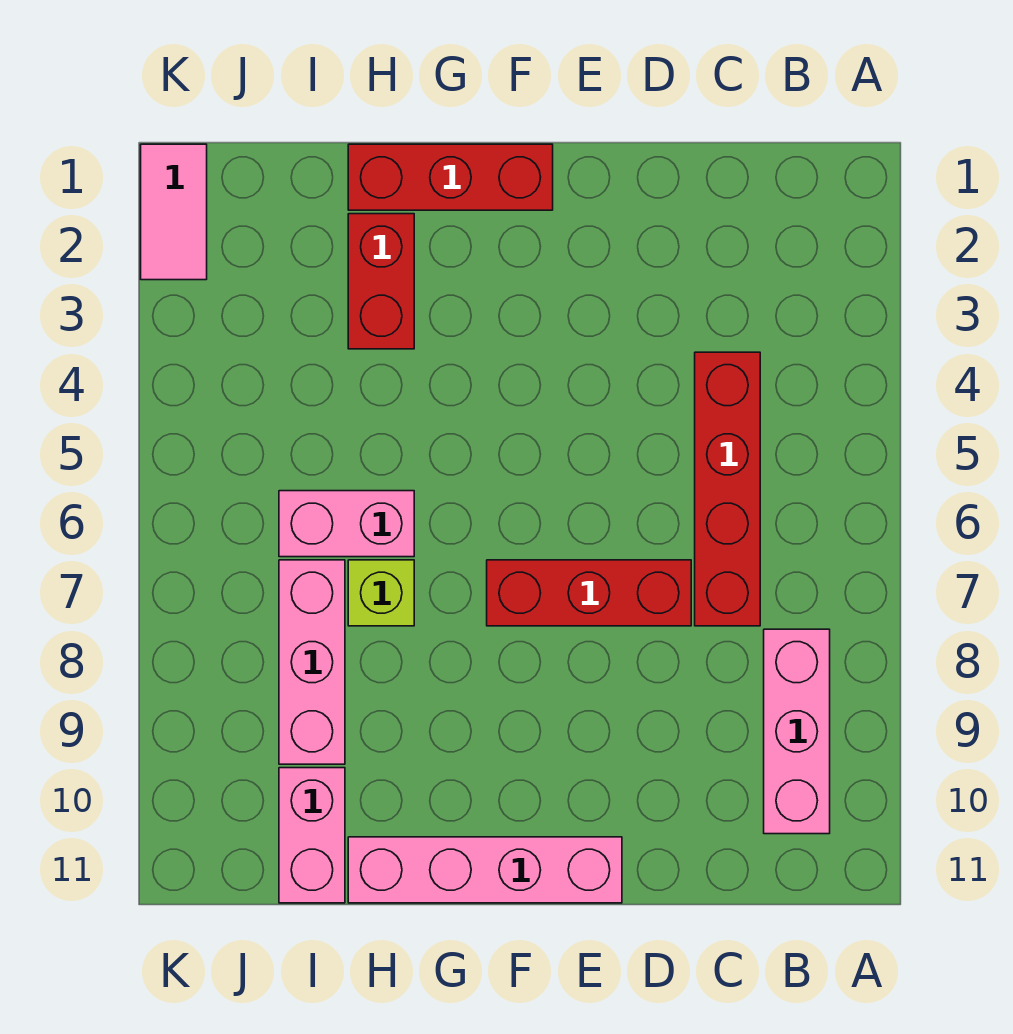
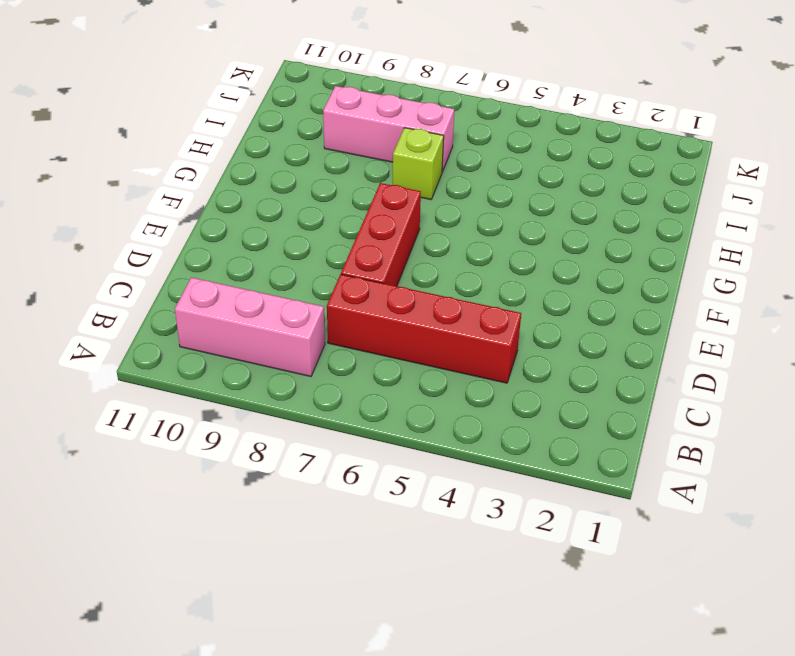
none -> pink brick E11:H11 level 1
none -> red brick F1:H1 level 1

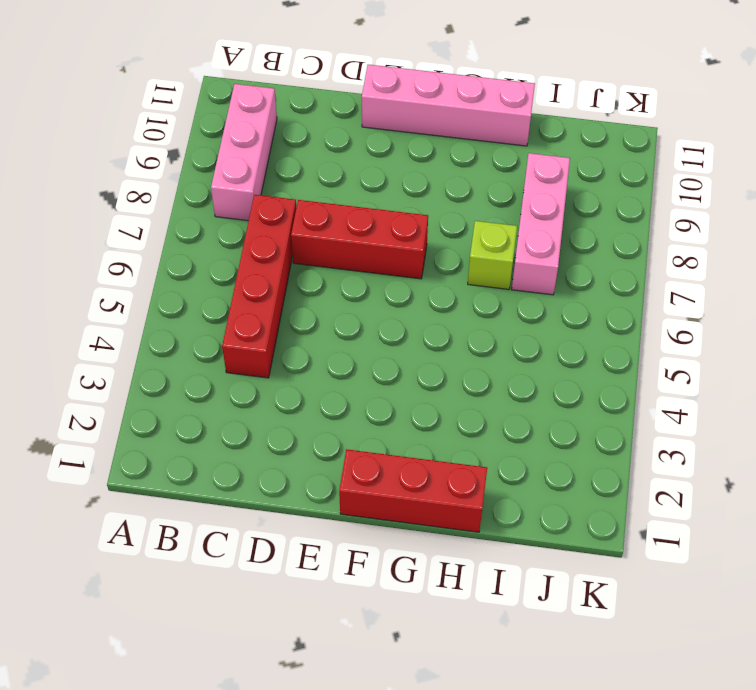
none -> red brick H2:H3 level 1
none -> pink brick H6:I6 level 1

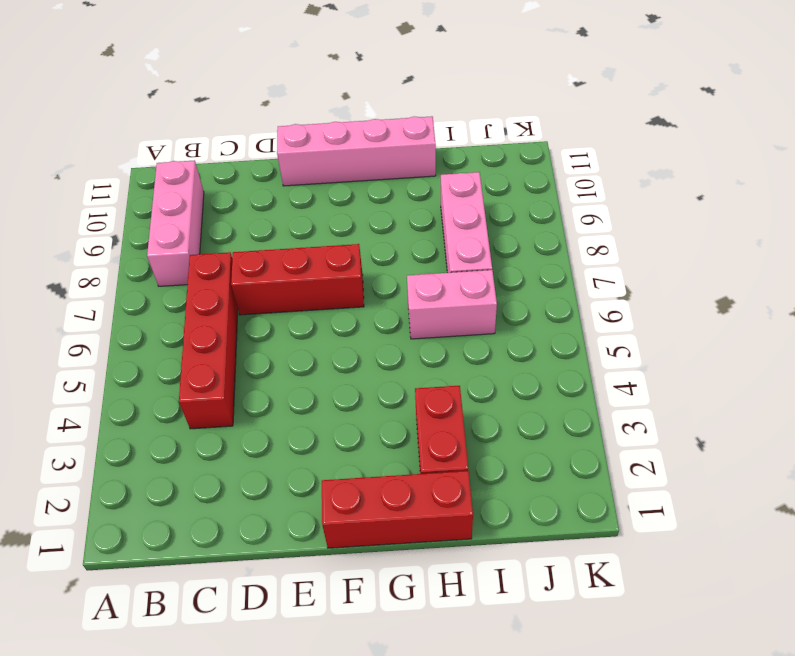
none -> lime brick H7 level 1
none -> pink brick I10:I11 level 1

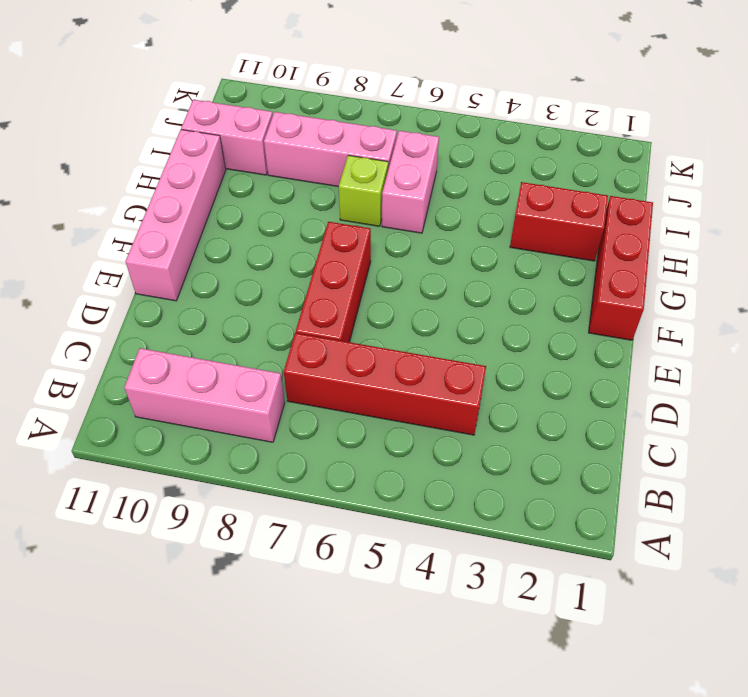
none -> pink tile K1:K2 level 1

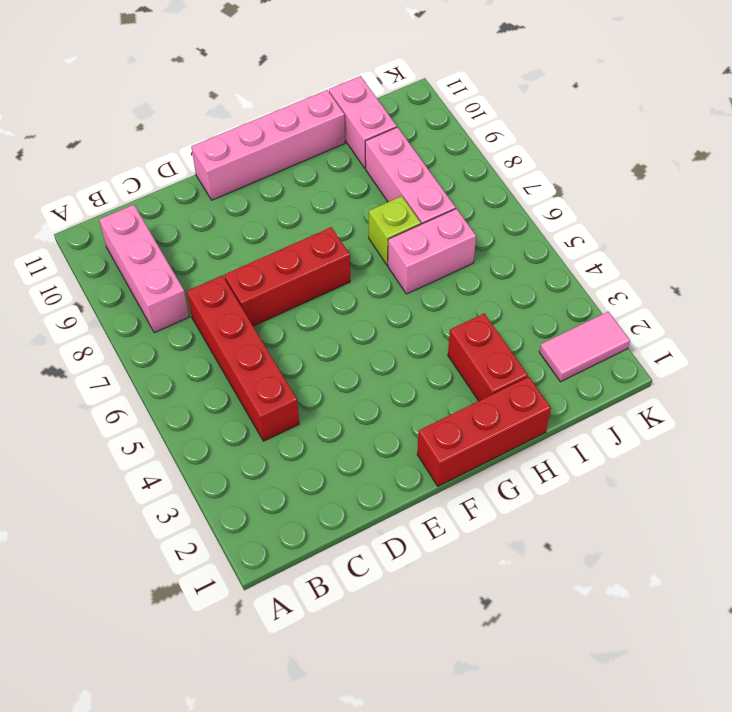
pink tile J2:K2 level 1 -> pink tile K1:K2 level 1

